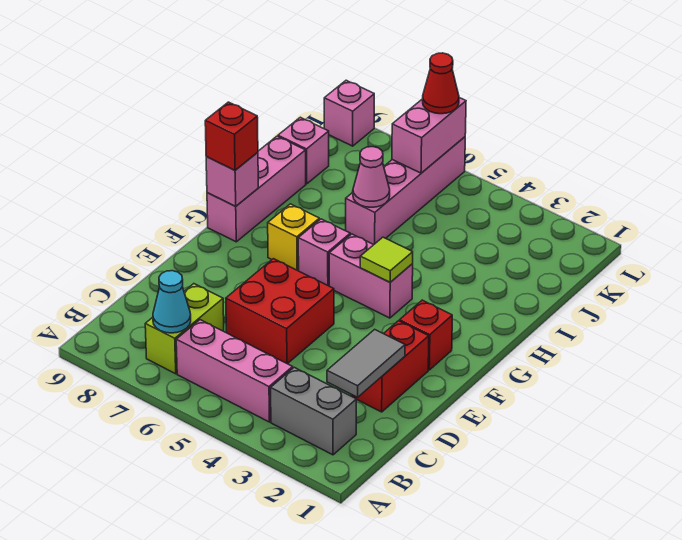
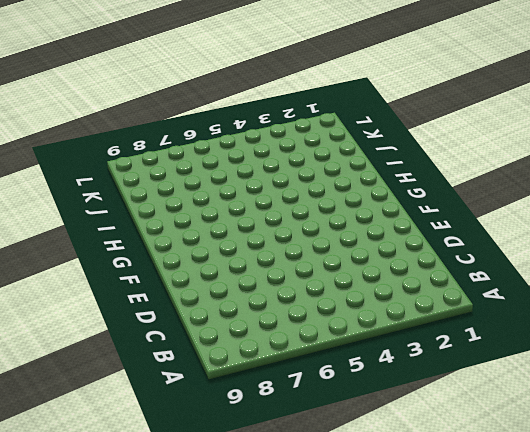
none -> grey brick B2:B3 level 1
none -> pink brick B4:B6 level 1
none -> lime brick B7:C7 level 1

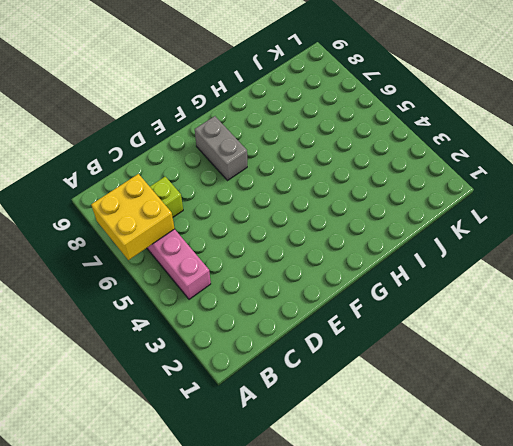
yellow brick A6:B7 level 2 -> cyan cone B7 level 2
grey brick F7:F8 level 1 -> grey brick B2:B3 level 1
none -> red brick D2:E2 level 1
none -> red brick D5:E6 level 1
none -> red brick F2 level 1

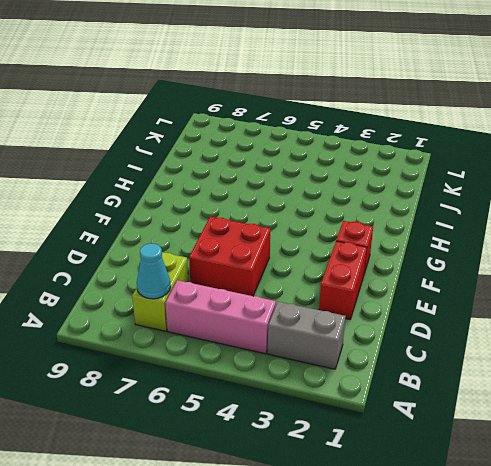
none -> pink brick G4:G5 level 1
none -> pink brick G6 level 1
none -> yellow brick G7 level 1

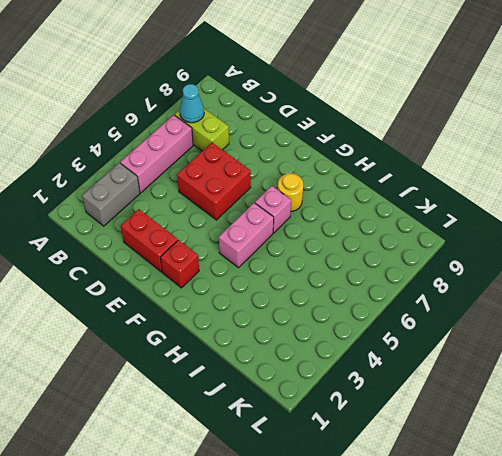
yellow round brick G7 level 1 -> yellow brick G7 level 1
none -> pink brick G9:I9 level 1
none -> pink brick I6:L6 level 1
none -> pink brick J9 level 1

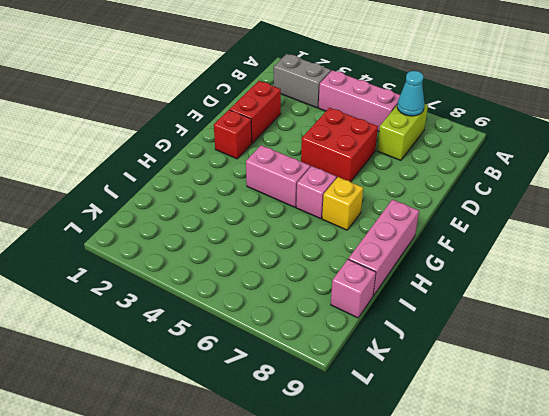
none -> pink brick I6:L6 level 1
none -> pink brick L9 level 1
none -> grey tile C2:D2 level 2

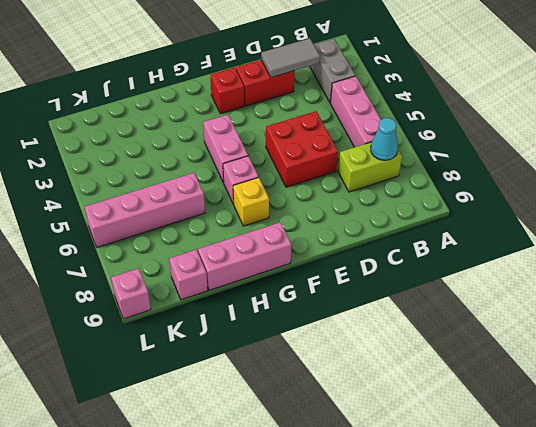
none -> lime tile G4 level 2
none -> pink brick G9 level 2
none -> pink cone I6 level 2

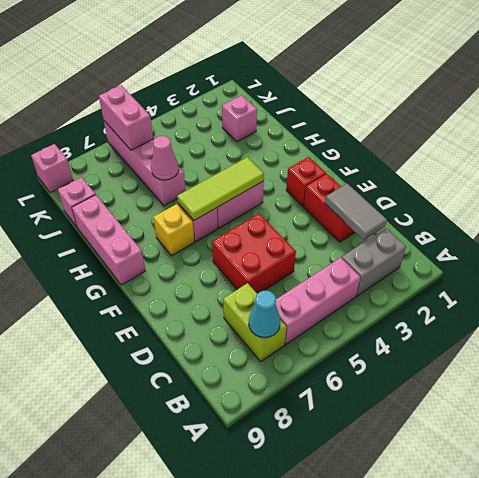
lime tile G4:G6 level 2 -> lime tile G4 level 2
pink brick J2 level 1 -> pink brick G9 level 2
none -> red brick G9 level 3
none -> red cone L6 level 3

